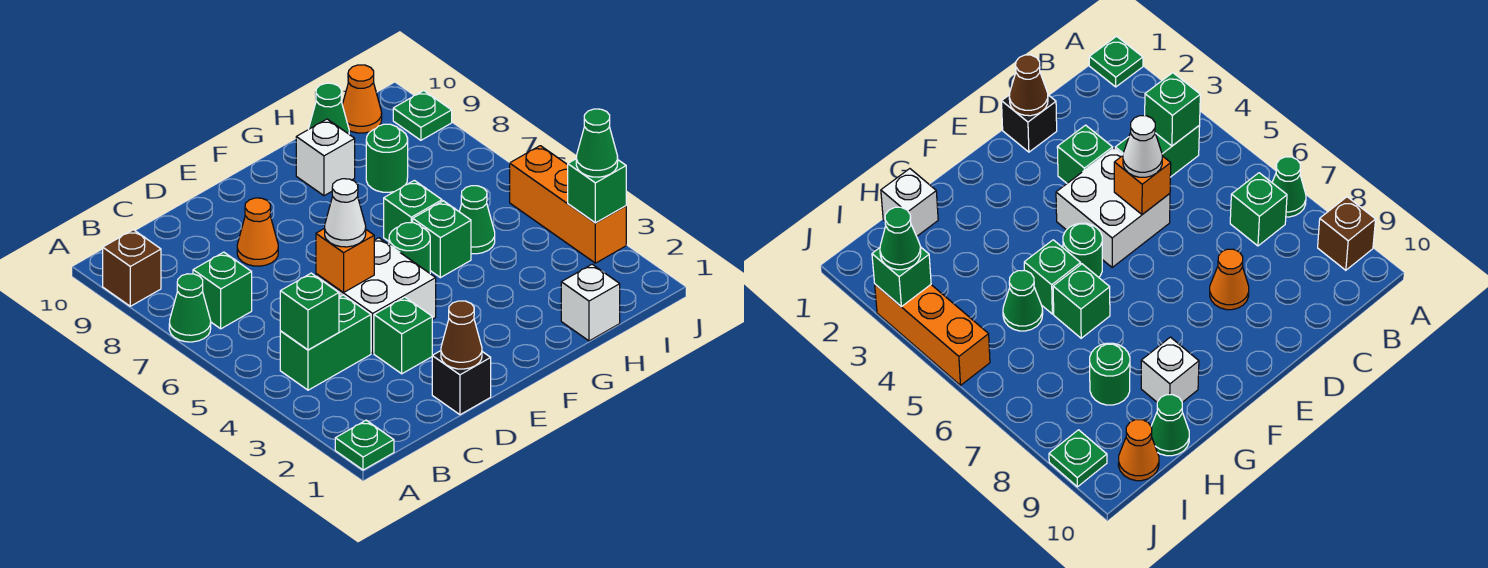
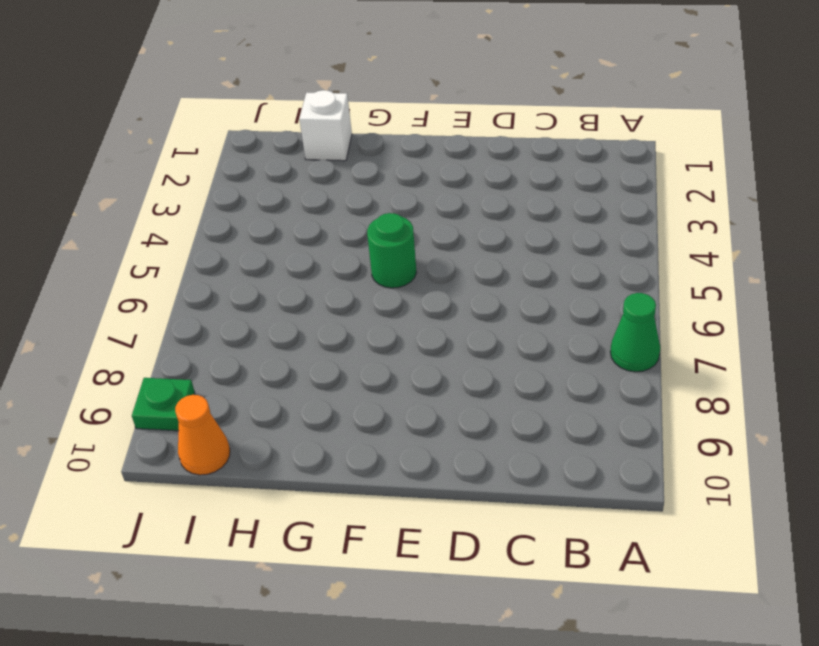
none -> green plate A1 level 1
none -> brown brick A9 level 1
none -> green brick B4:C4 level 1

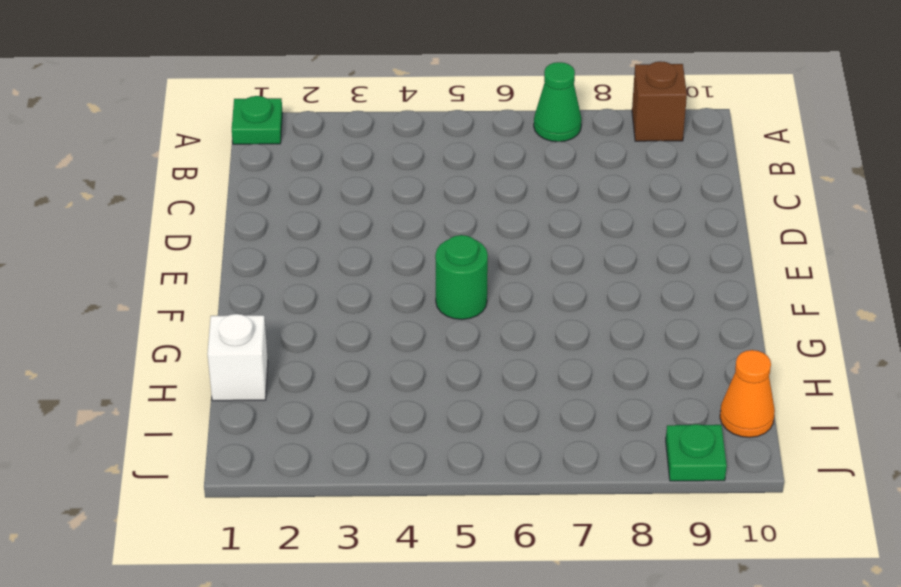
none -> green brick B4:C4 level 1
none -> green brick B7 level 1
none -> black brick D1 level 1

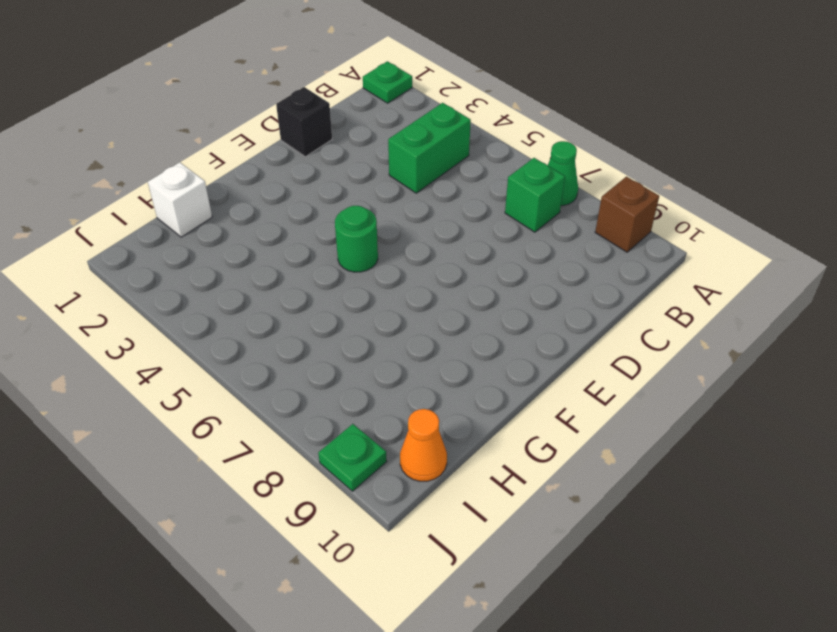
none -> green brick D3 level 1
none -> white brick D4:E5 level 1
none -> orange cone D8 level 1

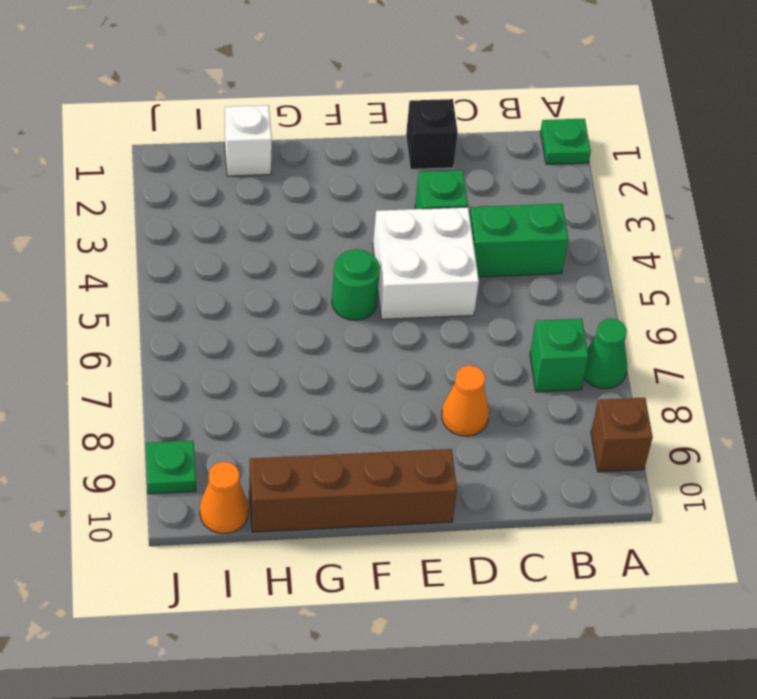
brown brick E10:H10 level 1 -> green cone H10 level 1
none -> green brick G5 level 1
none -> green brick G6 level 1
none -> white brick G9 level 1

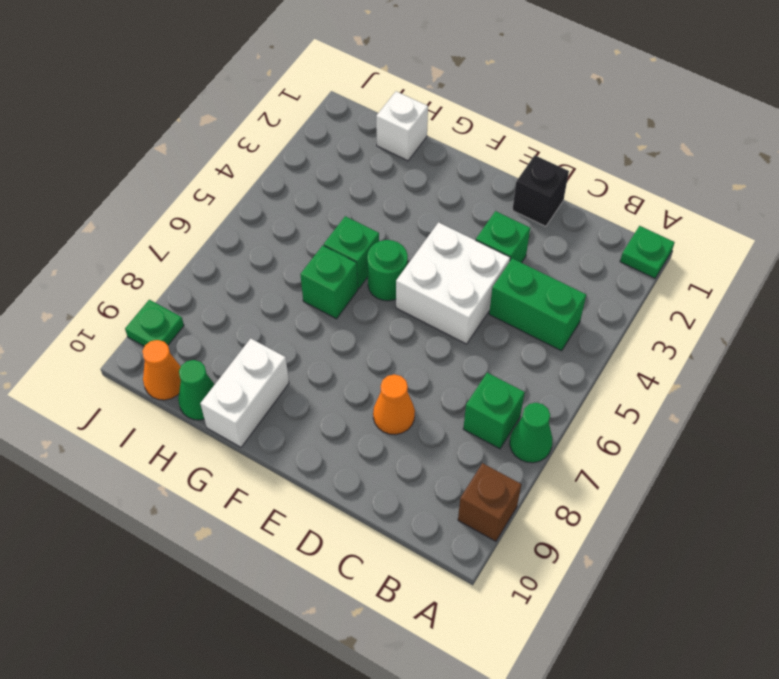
white brick G9:G10 level 1 -> white brick G9 level 1
none -> green cone H5 level 1
none -> green round brick H8 level 1
none -> orange brick J3:J5 level 1

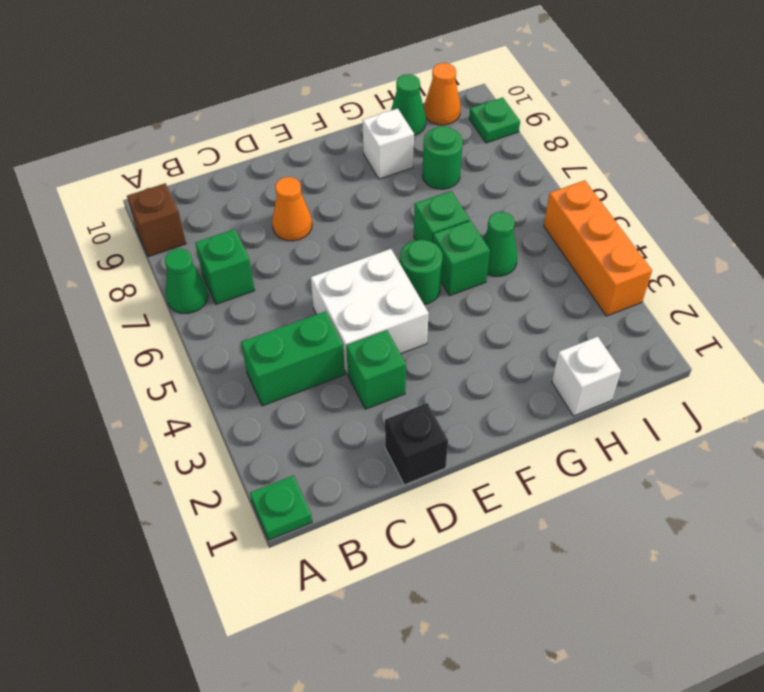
none -> green brick B4 level 2
none -> brown cone D1 level 2
none -> orange brick D5 level 2

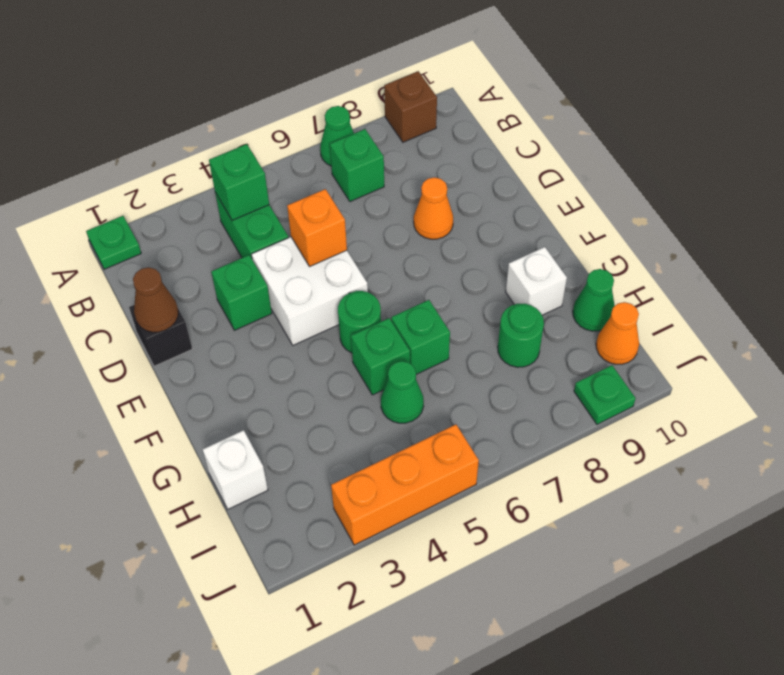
none -> green brick J3 level 2
none -> white cone D5 level 3
none -> green cone J3 level 3

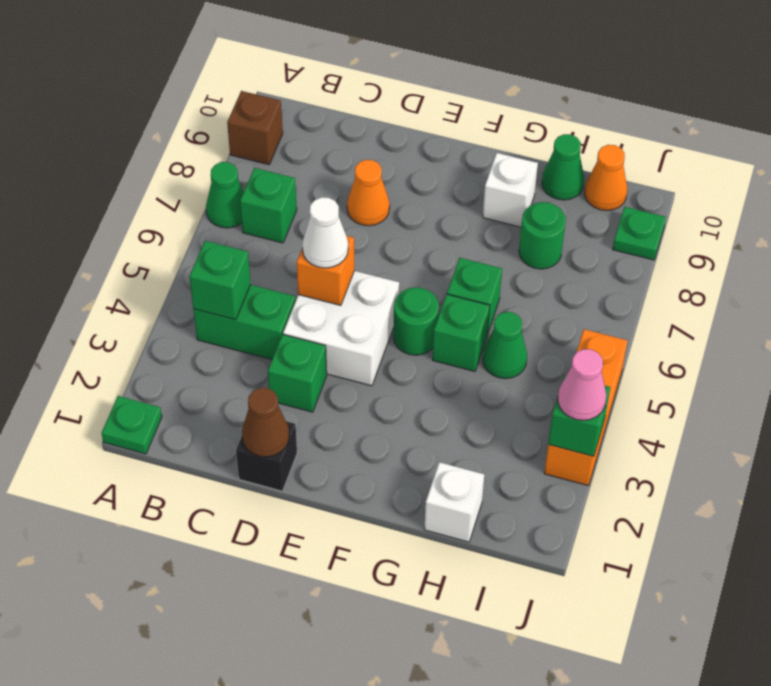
pink cone J3 level 3 -> green cone J3 level 3

